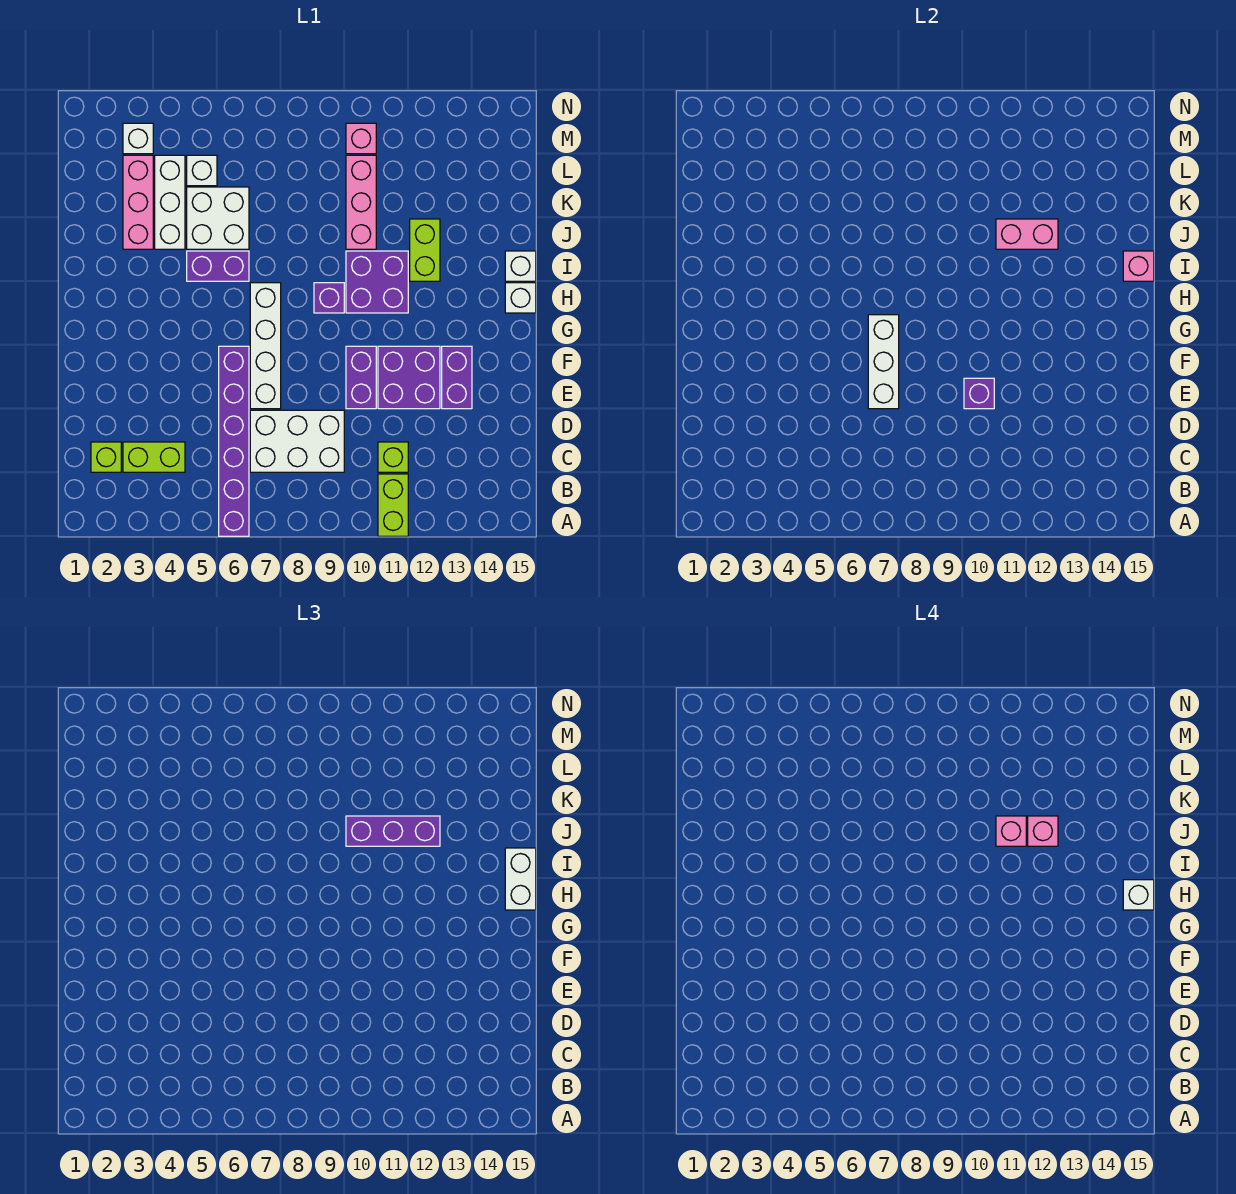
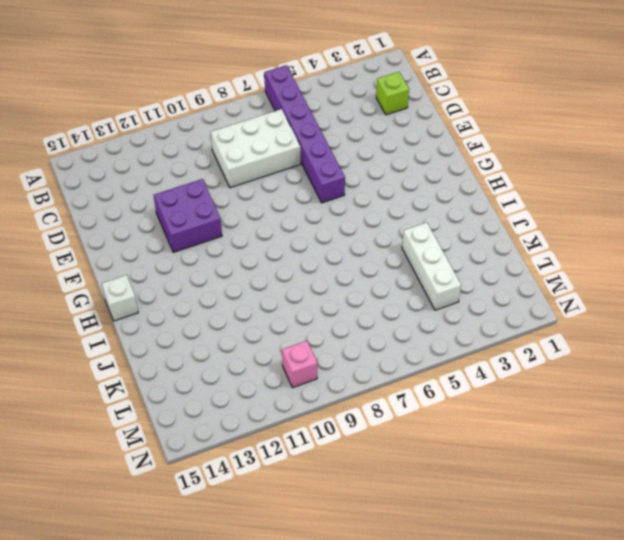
none -> lime brick A11:B11 level 1
none -> lime brick C3:C4 level 1
none -> lime brick C11 level 1
none -> white brick E7:H7 level 1

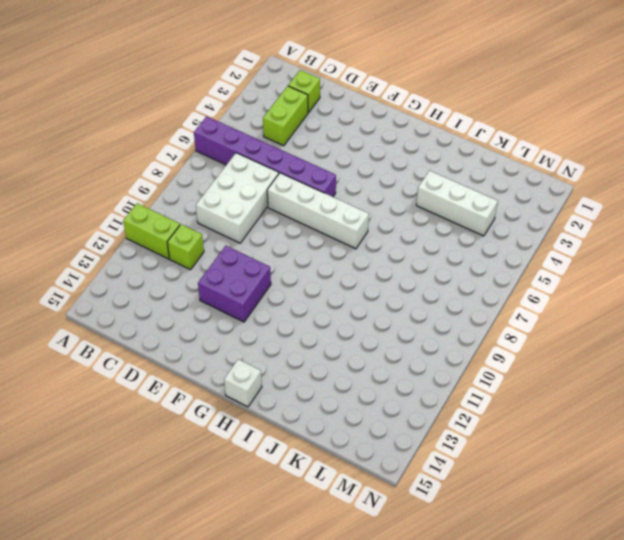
none -> purple brick E10:F10 level 1
none -> purple brick E13:F13 level 1
none -> purple brick H9 level 1
none -> purple brick H10:I11 level 1

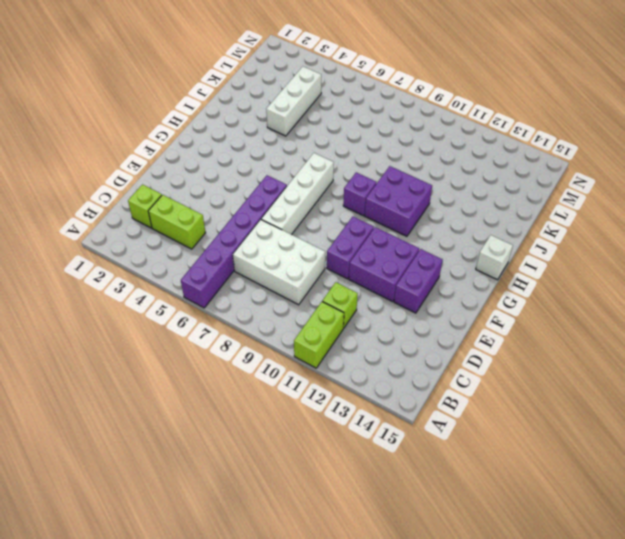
none -> purple brick I5:I6 level 1
none -> lime brick I12:J12 level 1
none -> white brick I15 level 1
none -> pink brick J3:L3 level 1

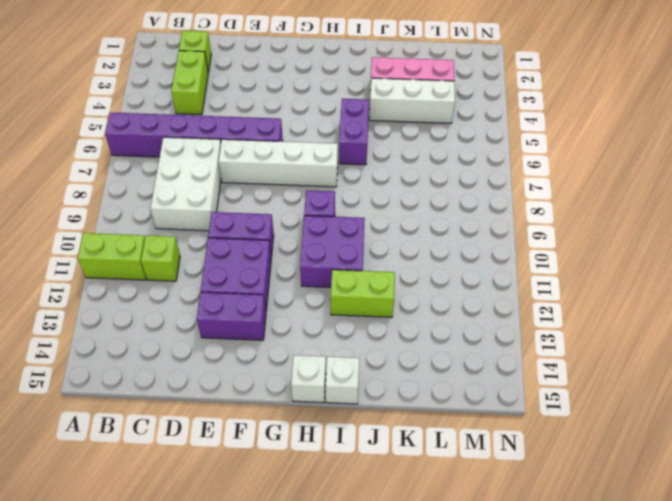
none -> white brick J5:K6 level 1
none -> pink brick J10:L10 level 1
none -> white brick L5 level 1
none -> white brick M3 level 1

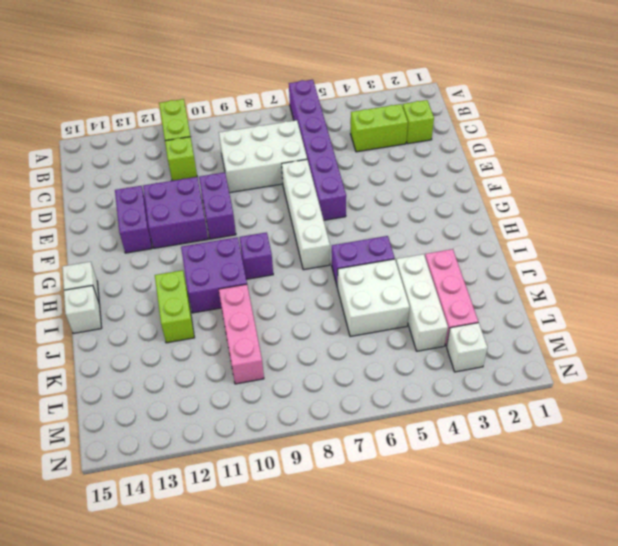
none -> white brick L5 level 1
none -> pink brick M10 level 1
none -> white brick E7:G7 level 2
none -> purple brick E10 level 2

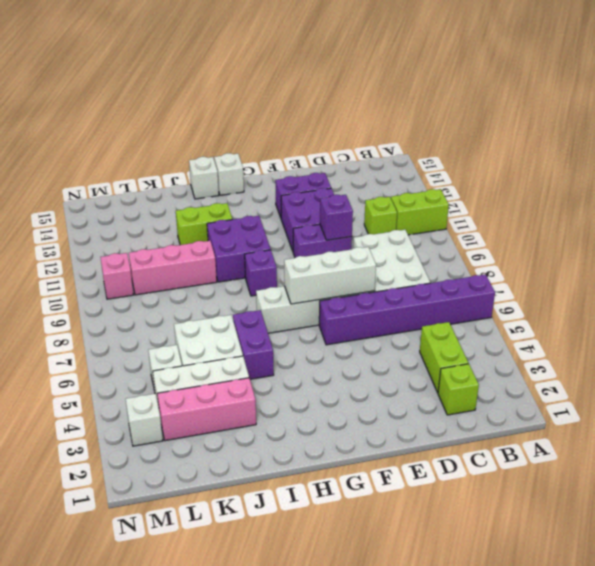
none -> pink brick I15 level 2
none -> pink brick J11:J12 level 2
none -> white brick H15:I15 level 3
none -> purple brick J10:J12 level 3

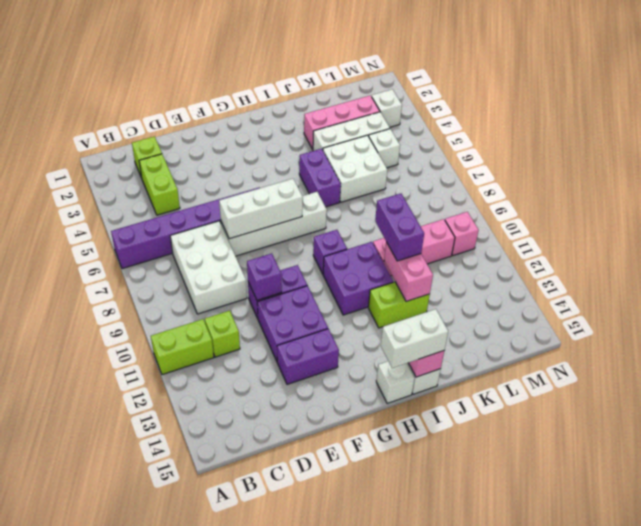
purple brick J10:J11 level 3 -> purple brick J10:J12 level 3
none -> white brick H15 level 4
none -> pink brick J11 level 4
none -> pink brick J12 level 4

